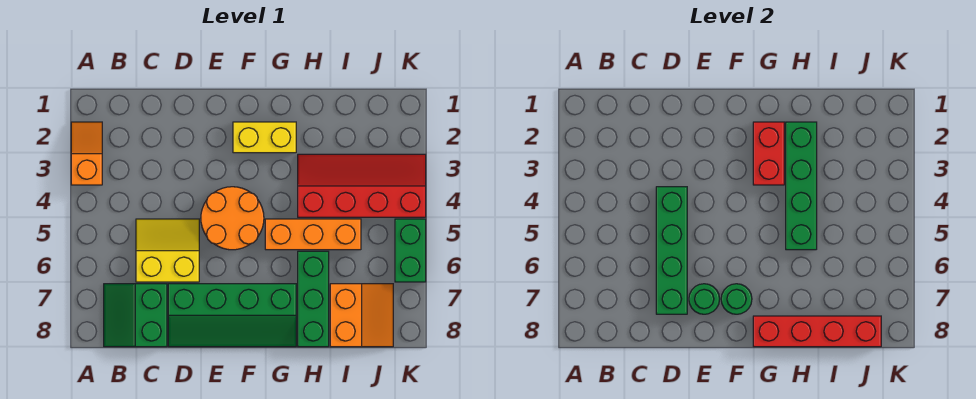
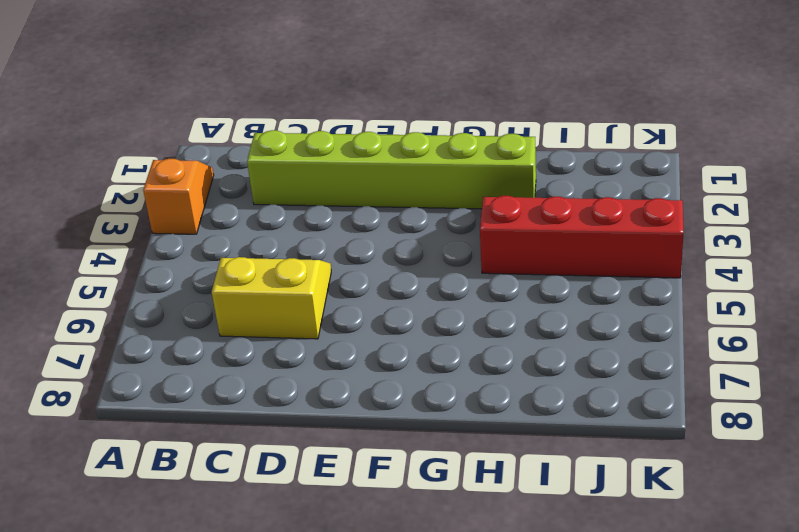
lime brick C2:H2 level 1 -> yellow brick F2:G2 level 1
none -> green slope B7:C8 level 1 top C
none -> green slope D7:G8 level 1 top 7
none -> orange round brick E4:F5 level 1

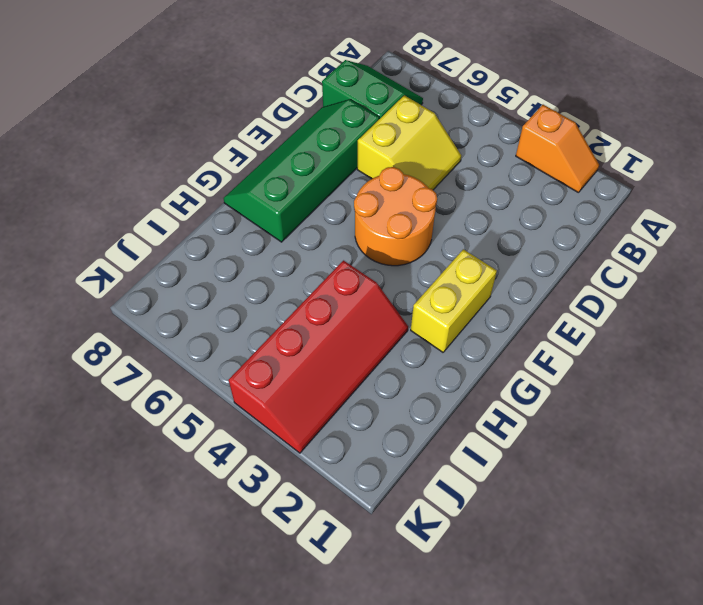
none -> orange brick G5:I5 level 1
none -> green brick H6:H8 level 1
none -> orange slope I7:J8 level 1 top I

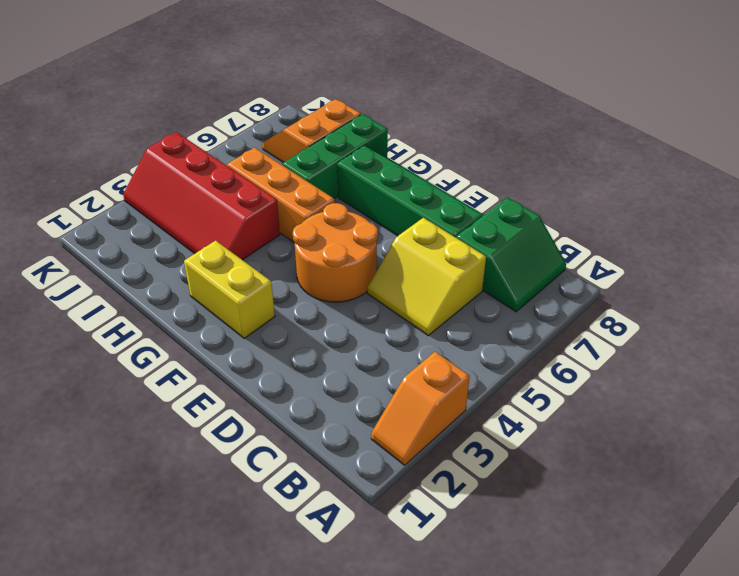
none -> green brick K5:K6 level 1
none -> green brick D4:D7 level 2
none -> green round brick E7 level 2

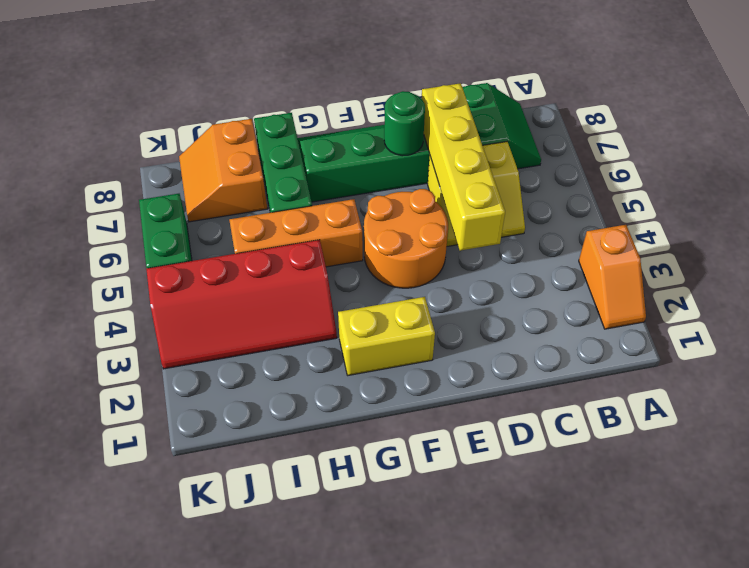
yellow brick D4:D7 level 2 -> green brick D4:D7 level 2
none -> green round brick F7 level 2
none -> red brick G2:G3 level 2
none -> red brick G8:J8 level 2

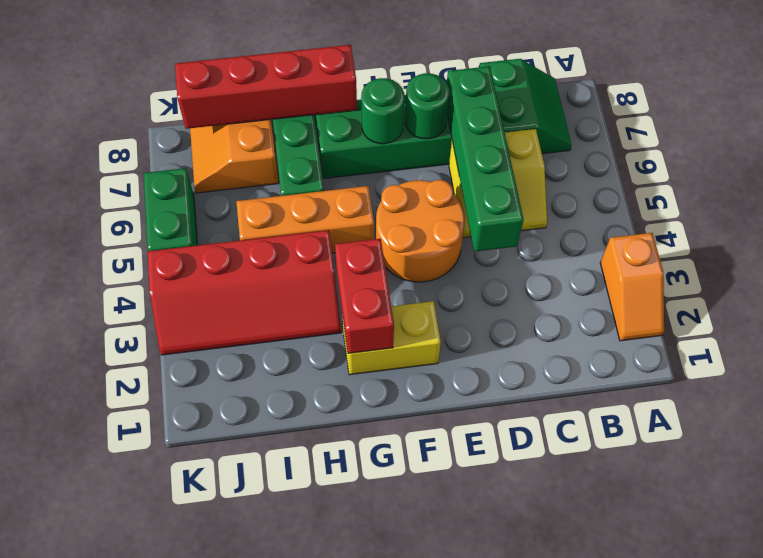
none -> green brick H2:H5 level 2

